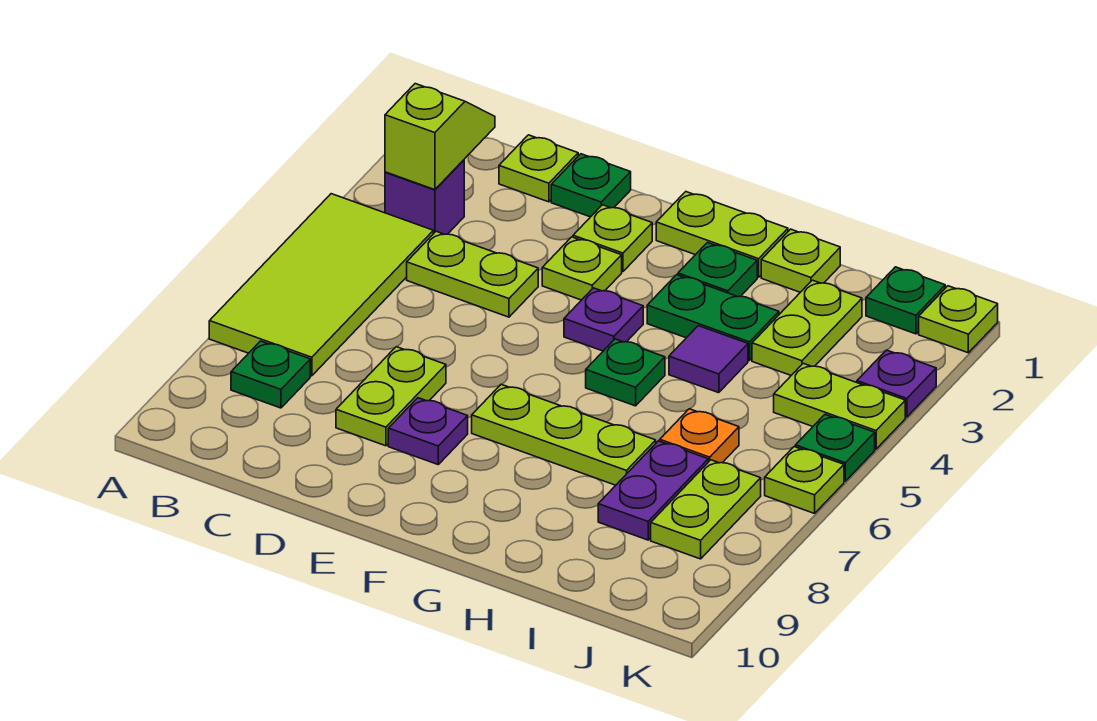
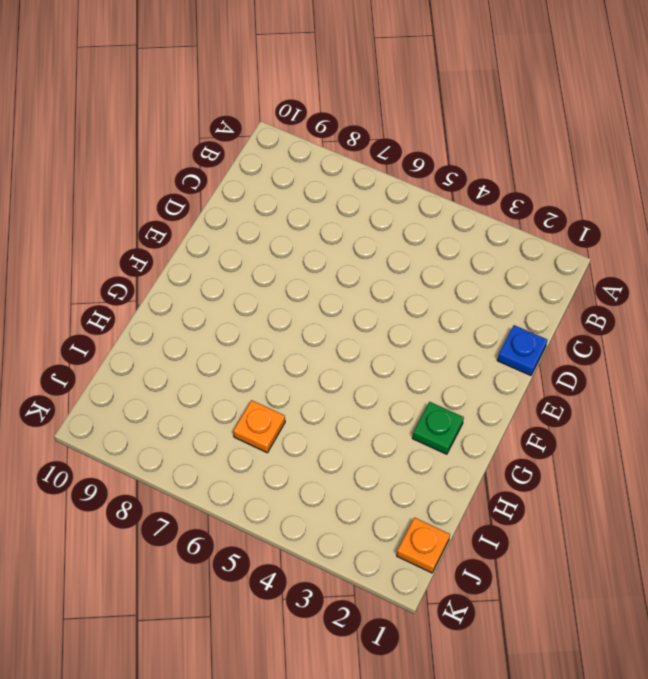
blue plate D1 level 1 -> green plate D1 level 1
orange plate J1 level 1 -> green plate J1 level 1
none -> lime tile A4:B7 level 1
none -> purple brick B3 level 1
none -> green plate B8 level 1

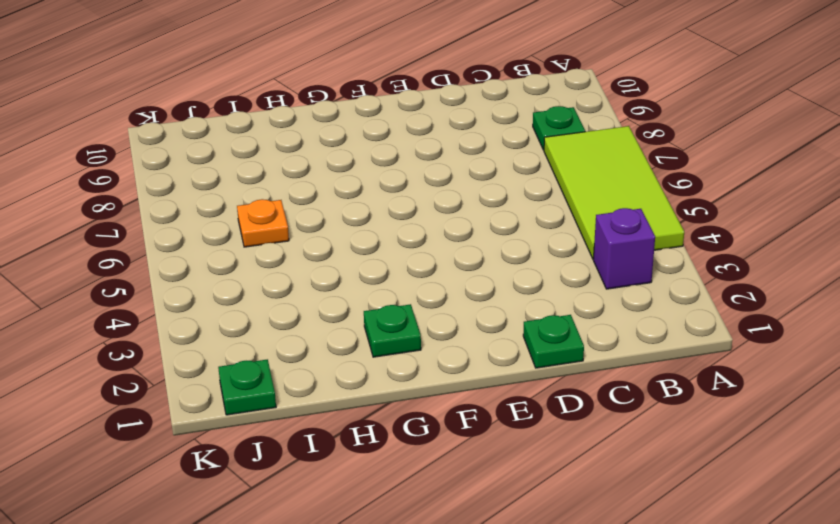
none -> lime plate C1 level 1
none -> lime plate C4:D4 level 1
none -> lime plate D7:D8 level 1

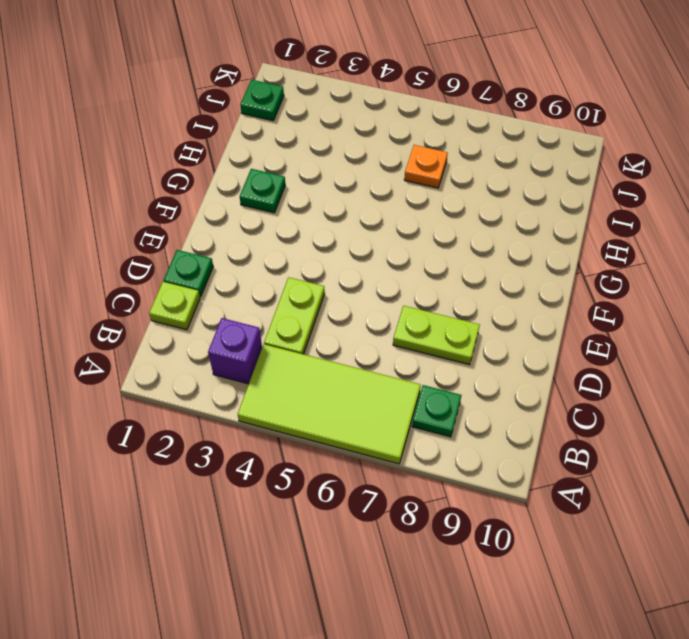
none -> lime plate E2 level 1
none -> lime plate E3 level 1
none -> purple plate E8 level 1

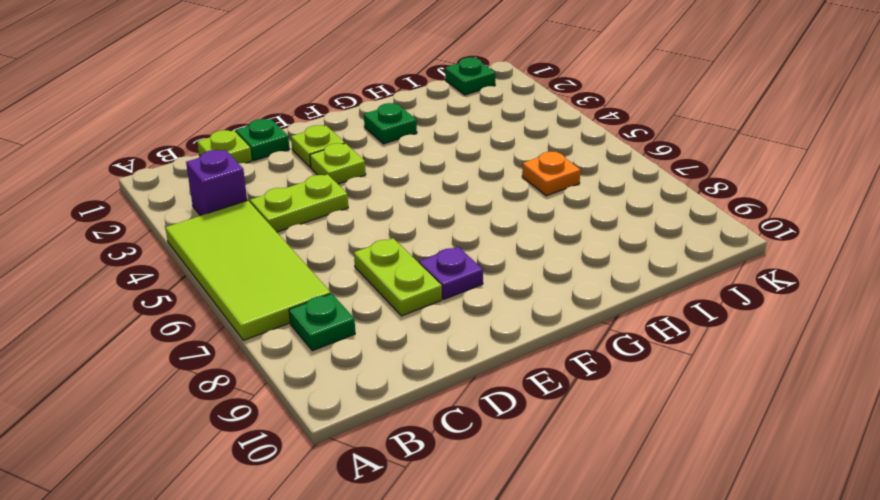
none -> lime plate F1:G1 level 1
none -> purple plate F4 level 1
none -> lime plate F7:H7 level 1

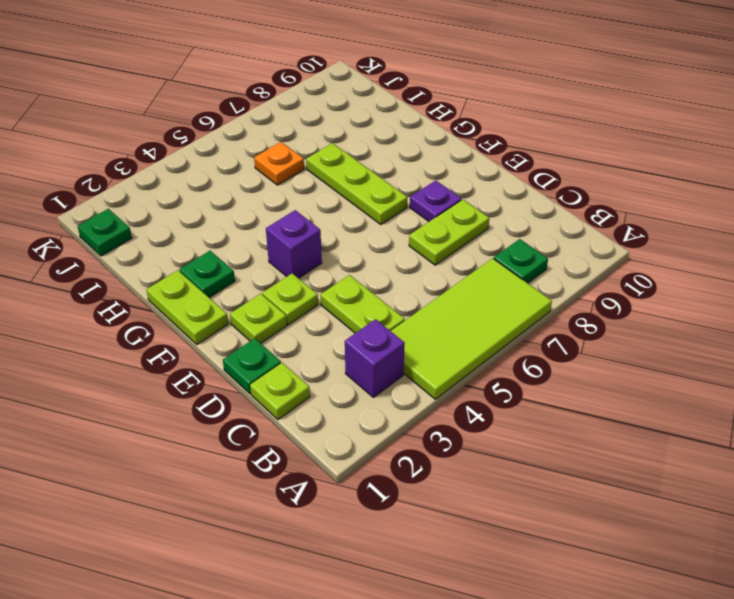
purple brick F4 level 1 -> purple plate F4 level 1
none -> green plate G3:H3 level 1
none -> green plate G5 level 1
none -> lime plate H1 level 1

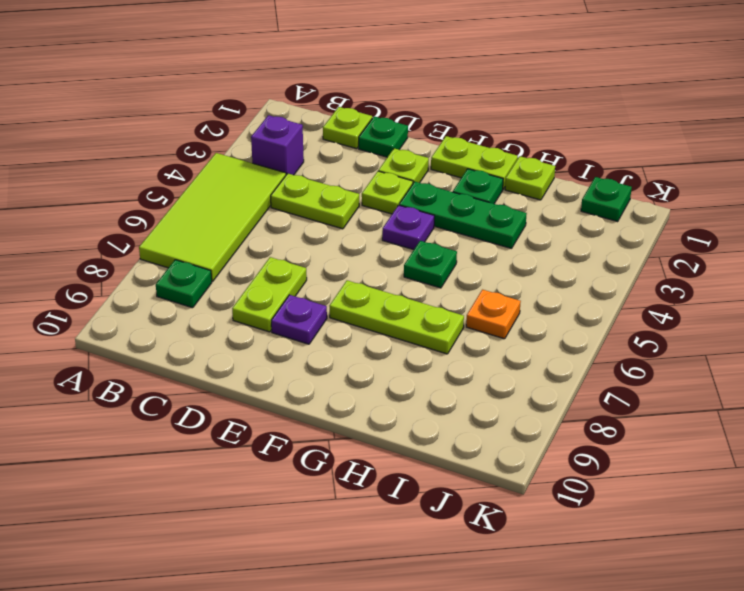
green plate F3:H3 level 1 -> green plate G3:H3 level 1
none -> purple tile H4 level 1
none -> lime plate I2:I3 level 1
none -> purple plate I7:I8 level 1

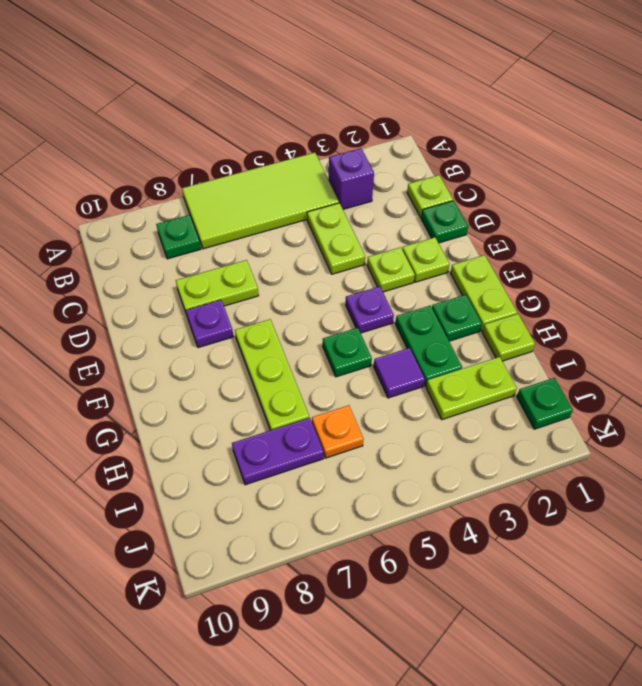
none -> lime plate J4:K4 level 1
none -> lime plate J7:J8 level 1
none -> lime plate K1 level 1

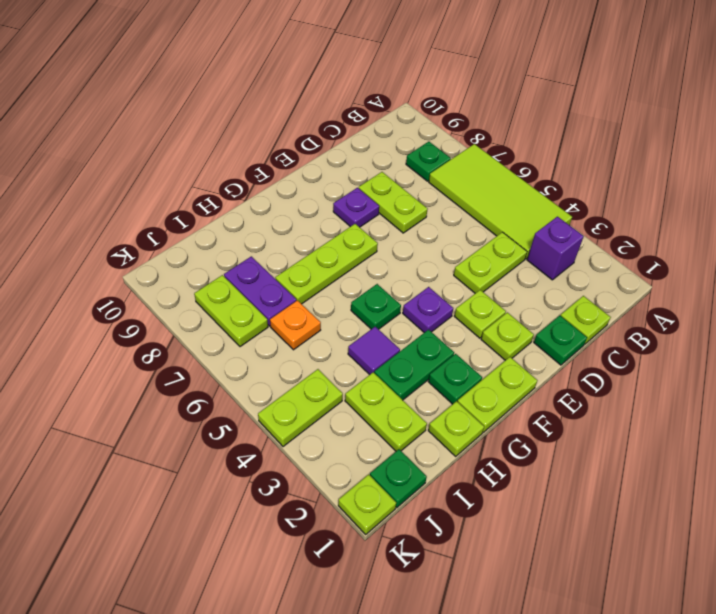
none -> purple plate K3 level 1
none -> green plate K5 level 1
none -> lime plate K6 level 1

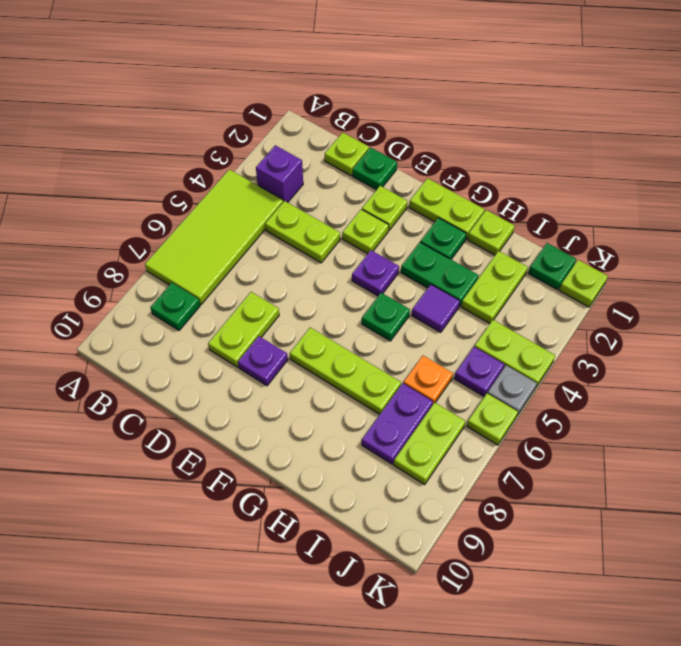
purple plate J5 level 1 -> purple plate K3 level 1
grey plate K5 level 1 -> green plate K5 level 1
none -> lime slope B2:B3 level 2 top 3

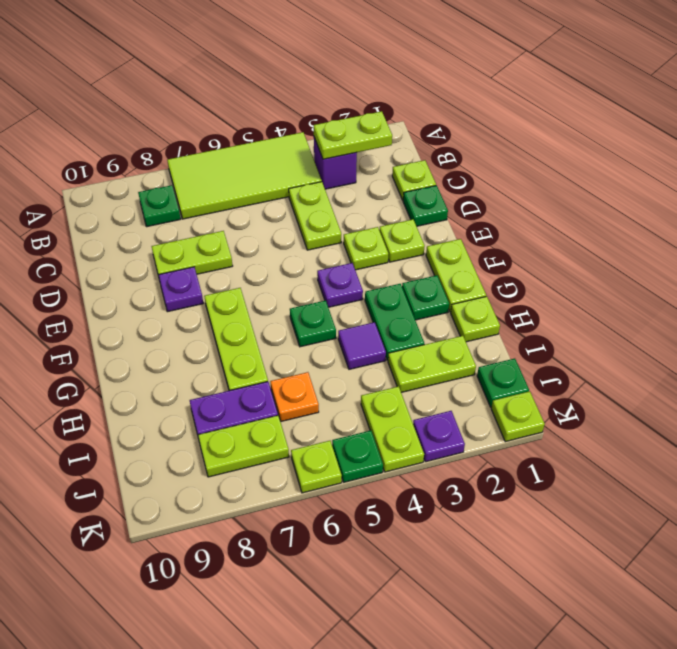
lime plate B2:B3 level 2 -> lime slope B2:B3 level 2 top 3

